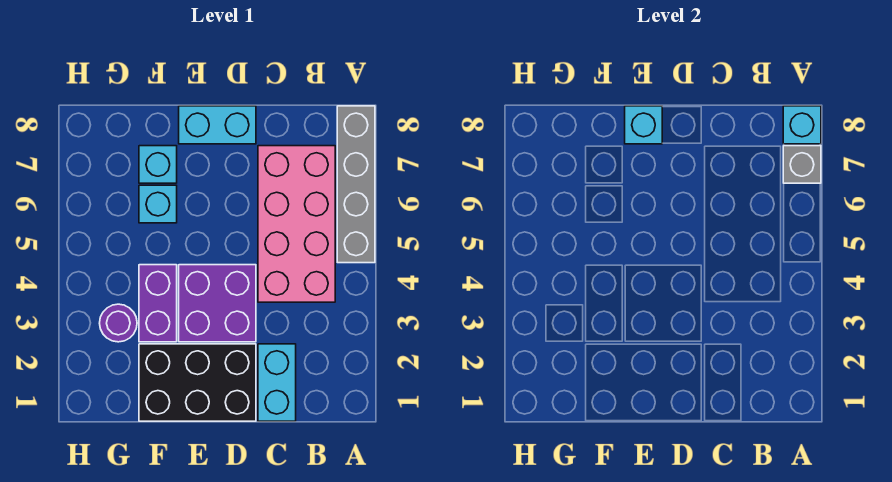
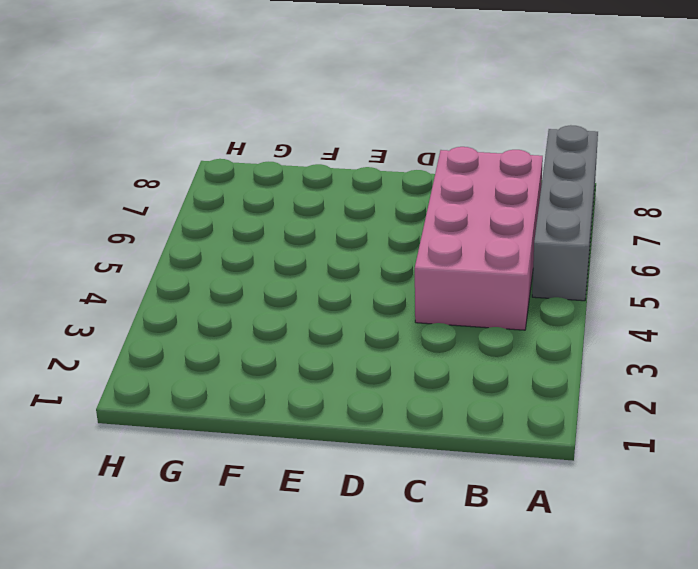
none -> cyan brick C1:C2 level 1
none -> black brick D1:F2 level 1
none -> purple brick D3:E4 level 1

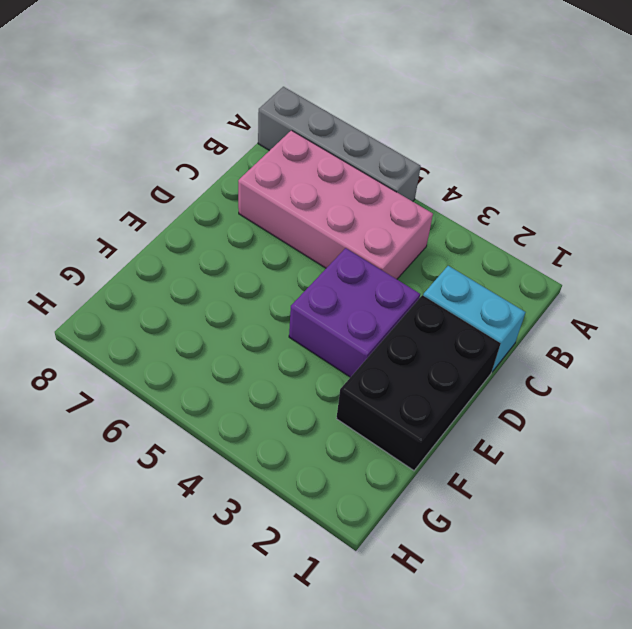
none -> cyan brick D8:E8 level 1
none -> purple brick F3:F4 level 1
none -> cyan brick F6 level 1

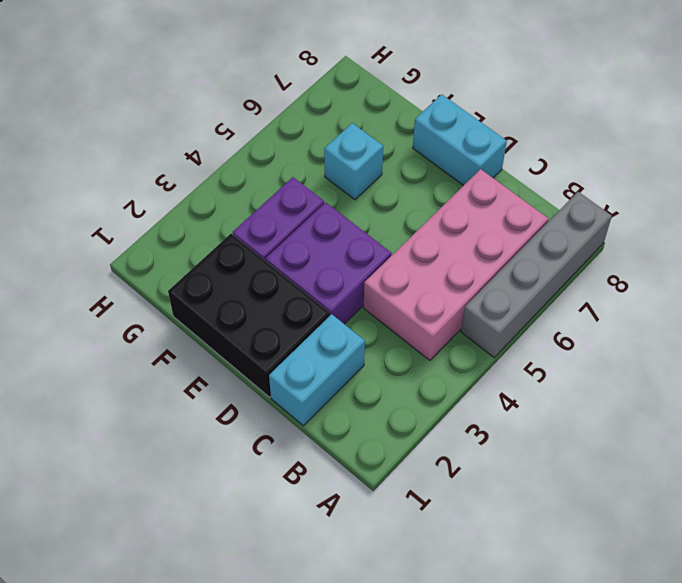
none -> cyan brick F7 level 1
none -> purple round brick G3 level 1
none -> grey brick A7 level 2

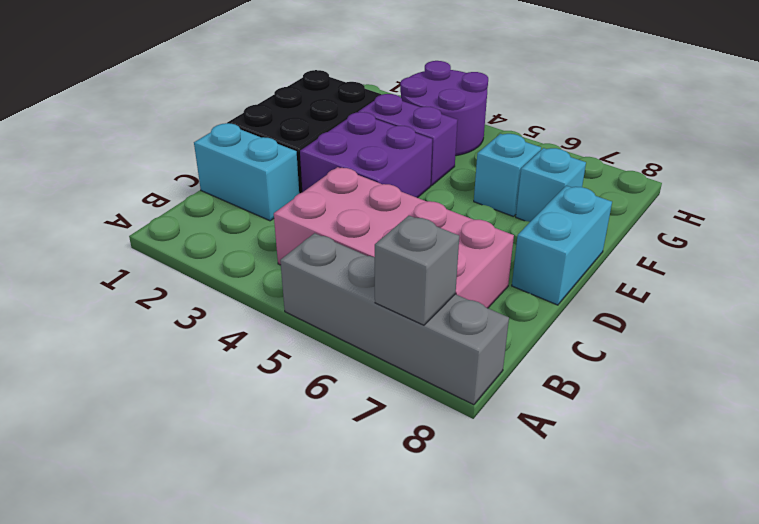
purple round brick G3:H4 level 1 -> purple round brick G3 level 1
none -> cyan brick A8 level 2
none -> cyan brick E8 level 2

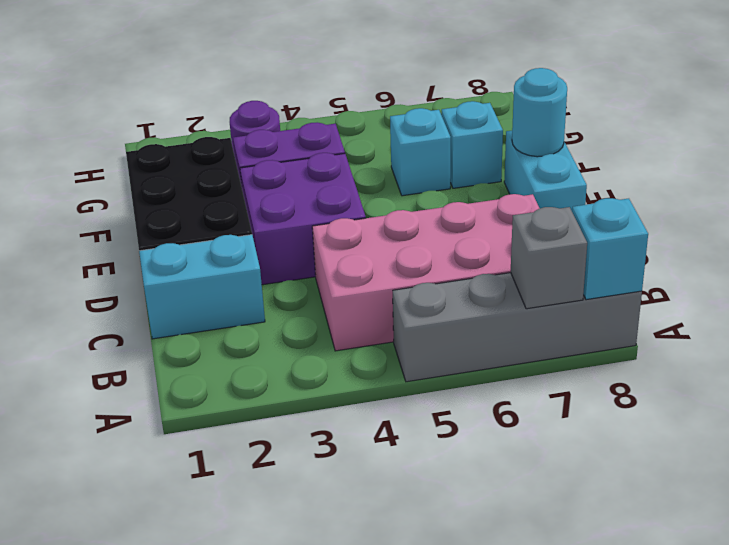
cyan round brick E8 level 2 -> cyan brick E8 level 2

